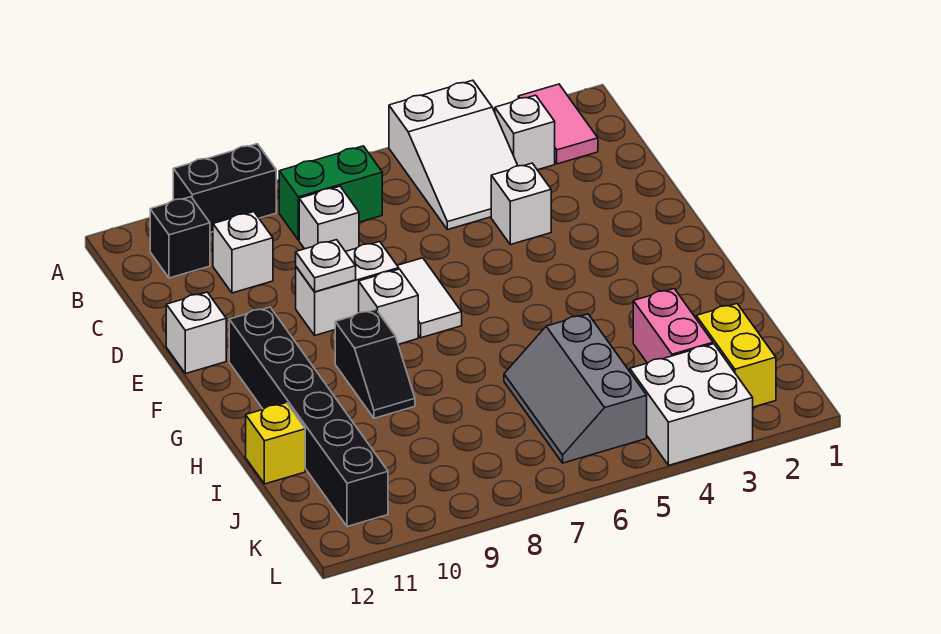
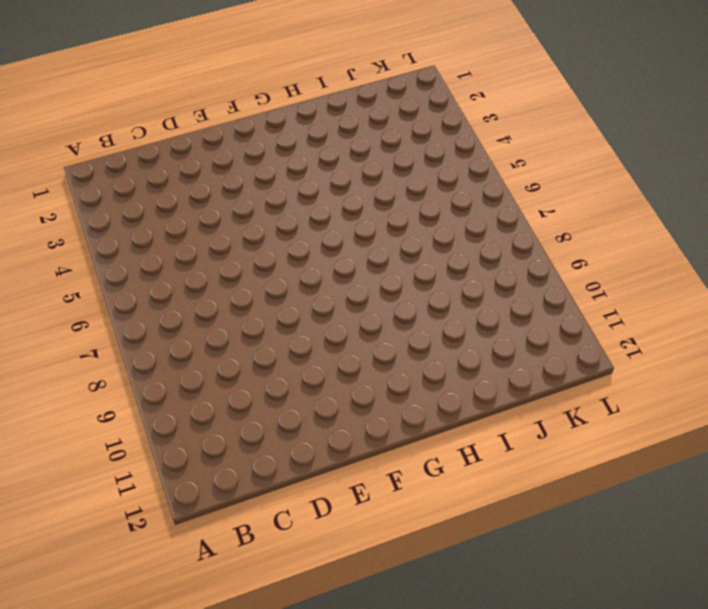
none -> pink tile A2:B2 level 1
none -> white slope A4:C5 level 1 top A
none -> black brick A9:A10 level 1

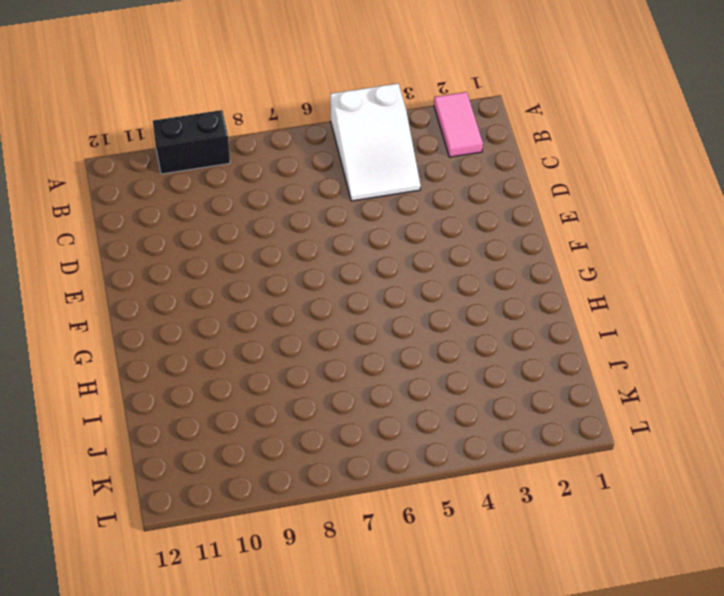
none -> white brick B3 level 1
none -> green brick B7:B8 level 1
none -> black brick B11 level 1

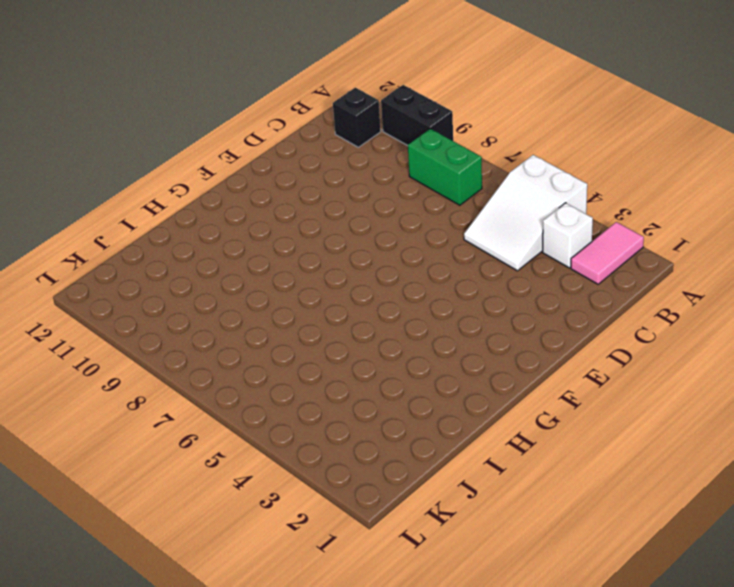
none -> white brick C8 level 1
none -> white brick C10 level 1
none -> white brick D4 level 1

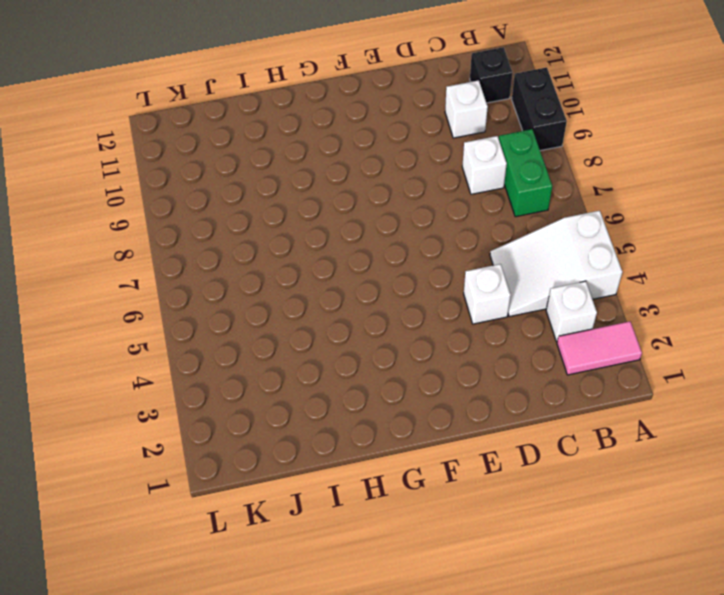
none -> white tile E7:F7 level 1
none -> white brick E8:E9 level 1
none -> white brick E12 level 1

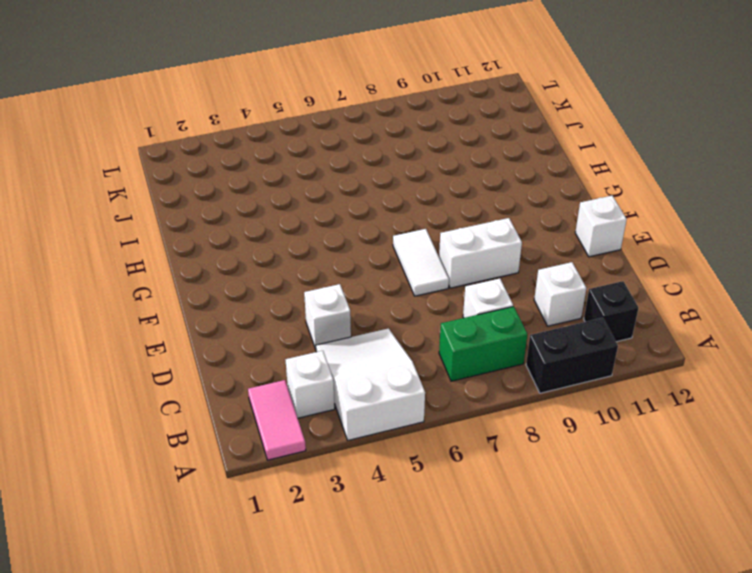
none -> white brick F8 level 1
none -> black brick F11:K11 level 1
none -> black slope G9:H9 level 1 top G

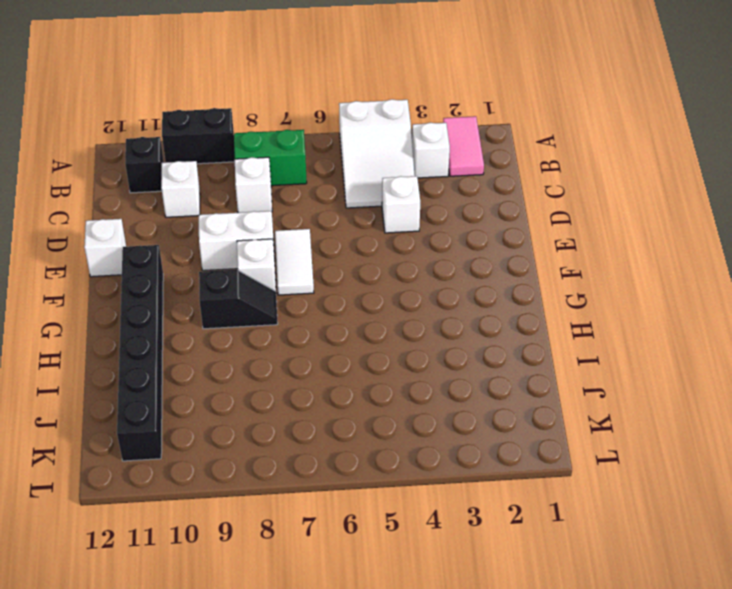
black slope G8:G9 level 1 top 9 -> black slope G9:H9 level 1 top G
none -> pink brick I3:J3 level 1
none -> grey slope I5:K6 level 1 top 5
none -> yellow brick I12 level 1

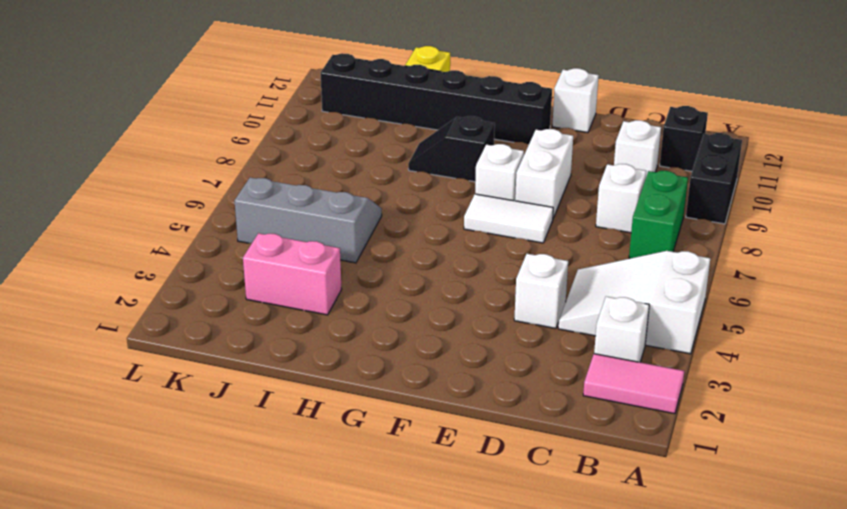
none -> yellow brick J2:K2 level 1
none -> white brick K3:L4 level 1
none -> white plate E9 level 2

